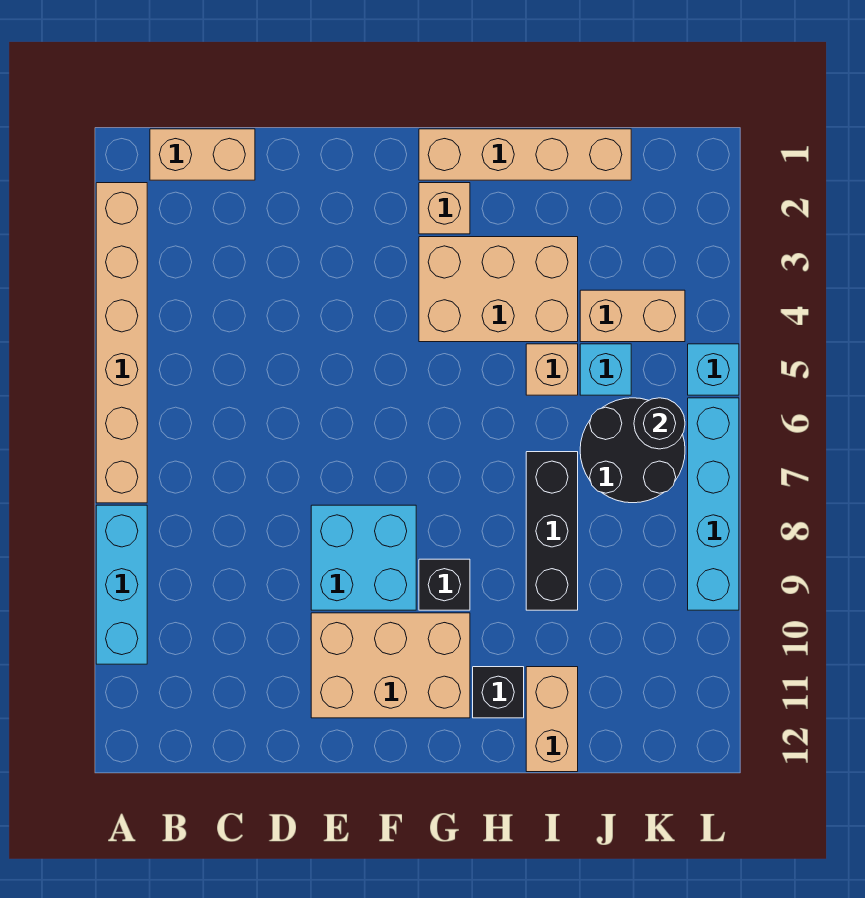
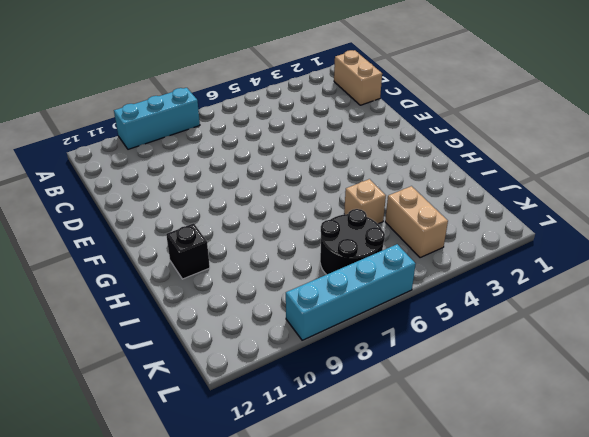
none -> tan brick A2:A7 level 1
none -> cyan brick E8:F9 level 1
none -> tan brick E10:G11 level 1

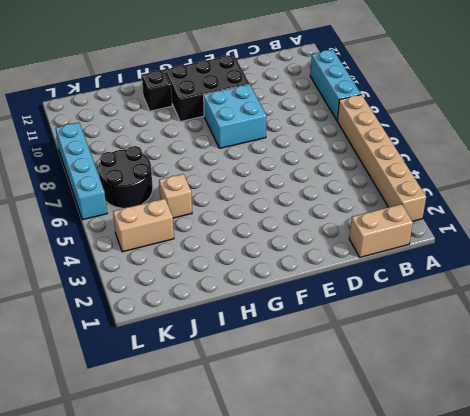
black brick E10:G11 level 1 -> tan brick E10:G11 level 1
none -> tan brick G1:J1 level 1
none -> tan brick G2 level 1
none -> tan brick G3:I4 level 1

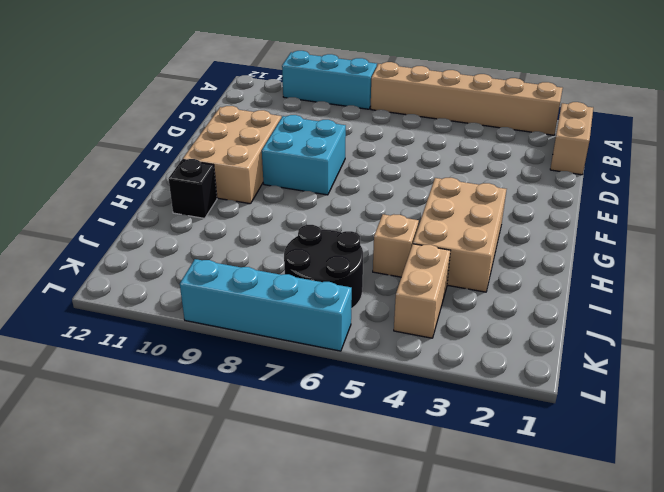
none -> tan brick G1:J1 level 1
none -> tan brick G2 level 1
none -> black brick G9 level 1

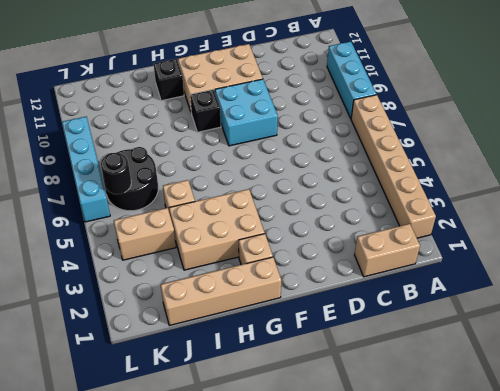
none -> black brick I7:I9 level 1
none -> tan brick I11:I12 level 1
none -> cyan brick J5 level 1

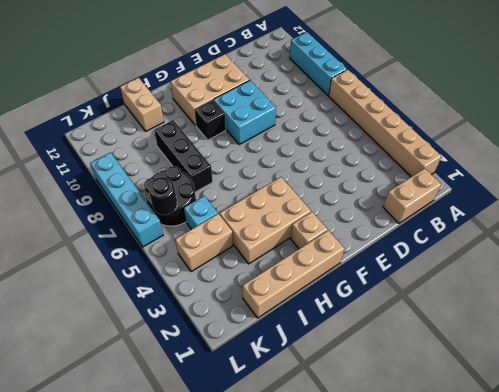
none -> black brick H11 level 1
none -> tan brick I5 level 1
none -> cyan brick L5 level 1

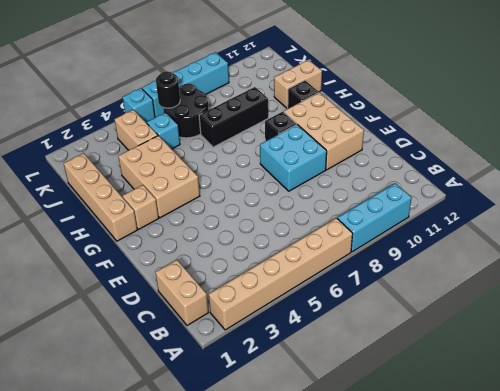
none -> tan brick I5 level 1

